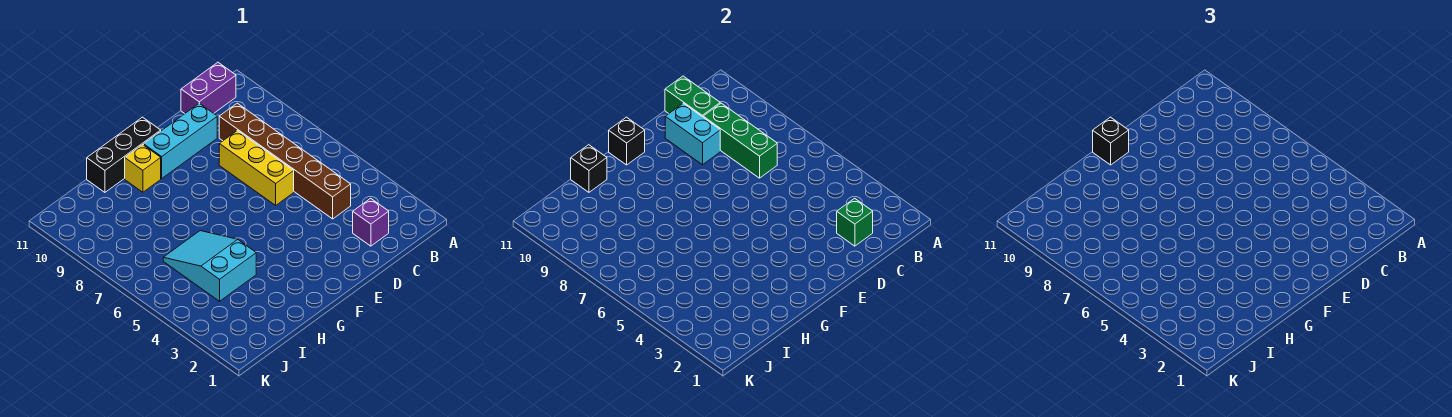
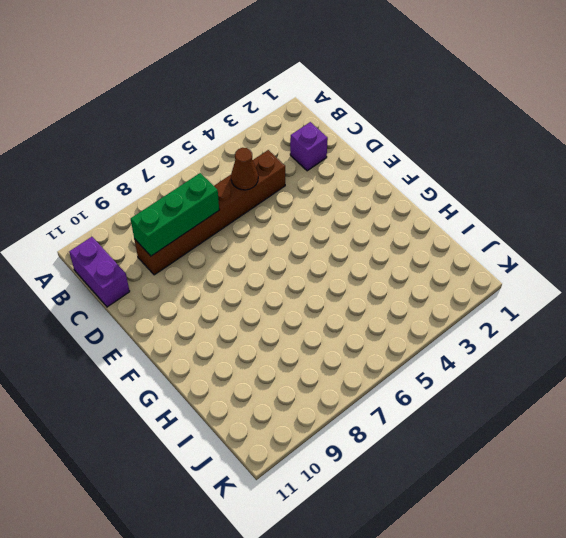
brown cone C5 level 2 -> none
none -> yellow brick D6:D8 level 1
none -> cyan brick D10:F10 level 1
none -> black brick F11:H11 level 1

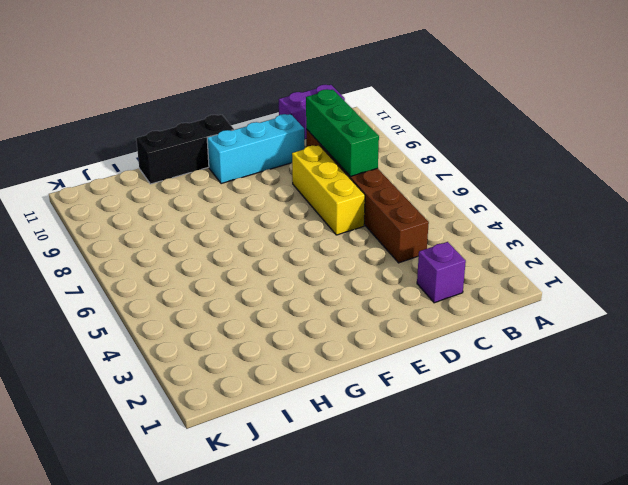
none -> yellow brick G10 level 1
none -> cyan slope H4:I6 level 1 top 4
none -> green brick C2 level 2

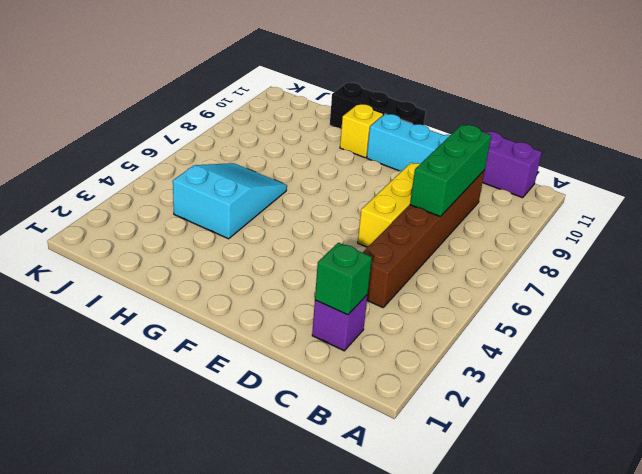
none -> green brick C10:C11 level 2
none -> cyan brick D9:D10 level 2
none -> black brick F11 level 2

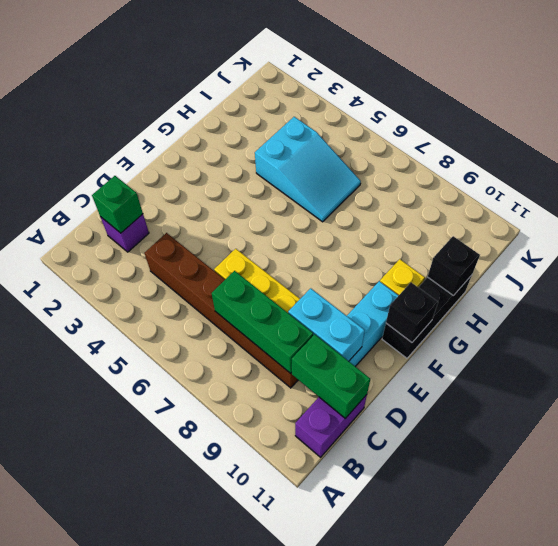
none -> black brick F11 level 3

